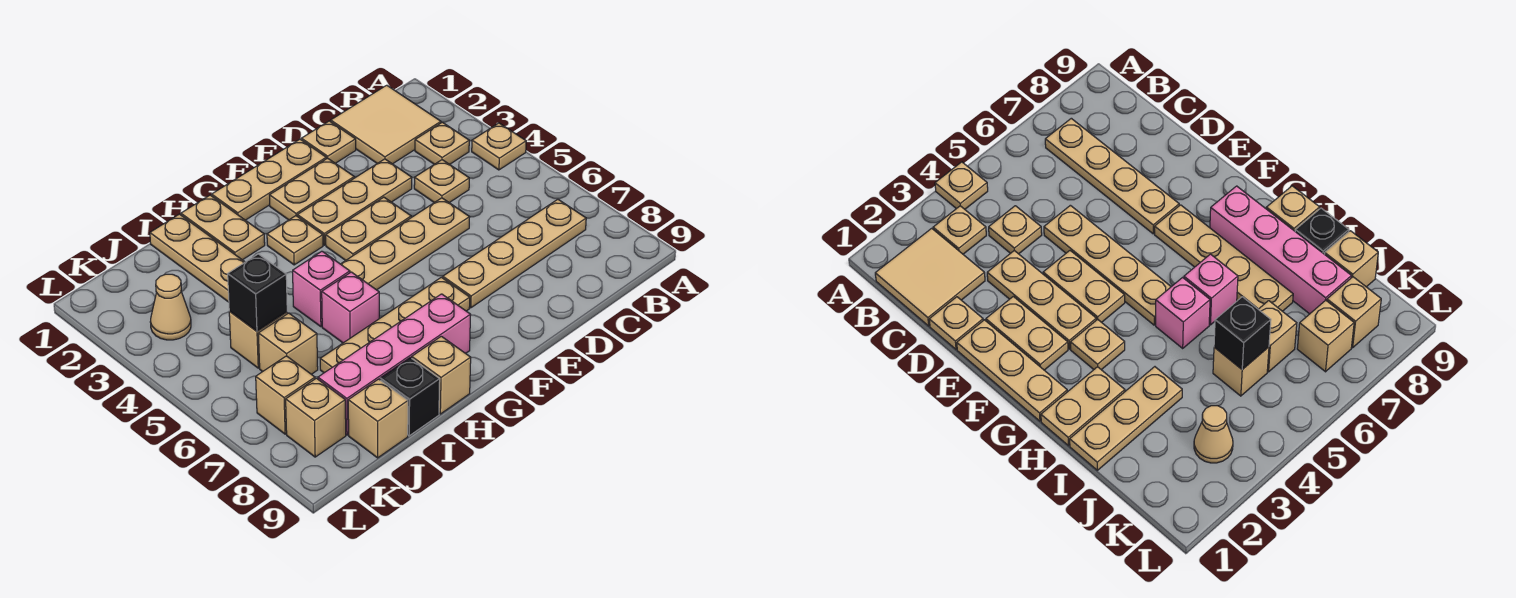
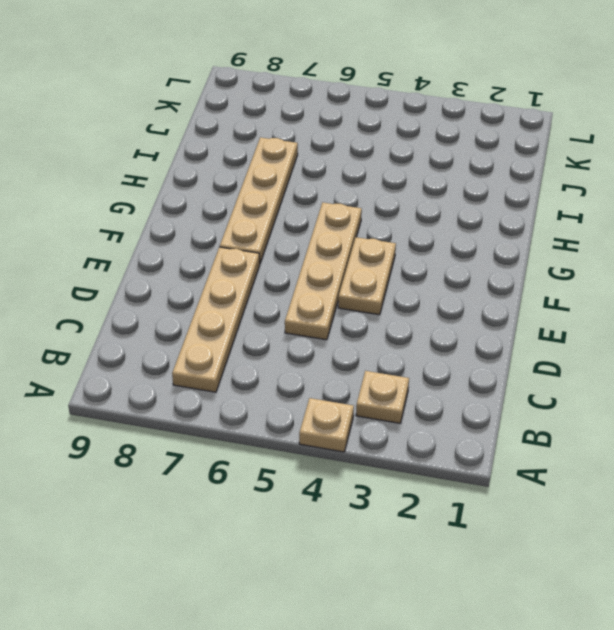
none -> tan tile B1:C2 level 1
none -> tan plate C4 level 1
none -> tan plate D1 level 1

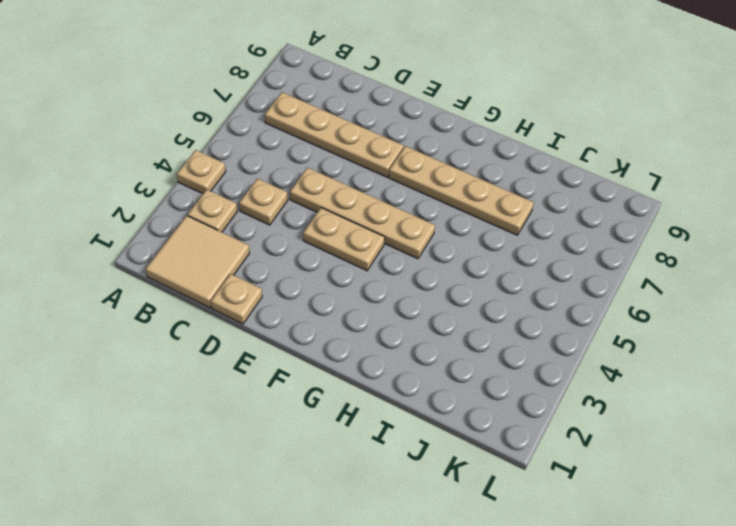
none -> tan plate D3:F3 level 1
none -> tan plate E1:G1 level 1
none -> tan plate E2:F2 level 1

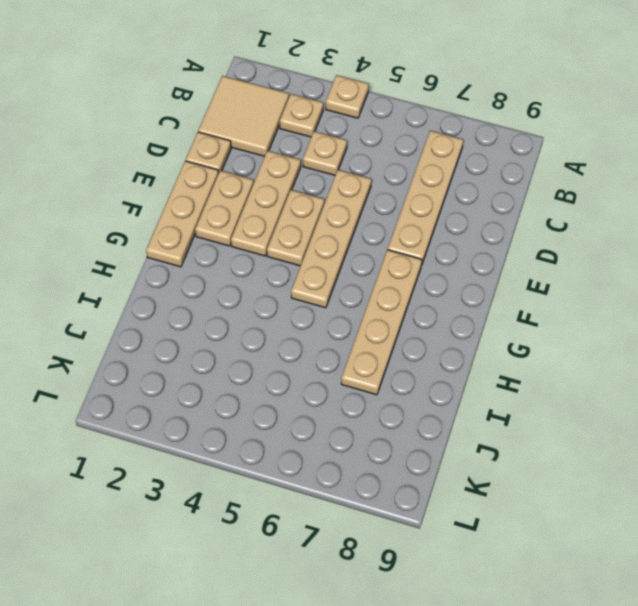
none -> tan plate G3 level 1
none -> pink brick G8:J8 level 1
none -> tan plate H1:H2 level 1

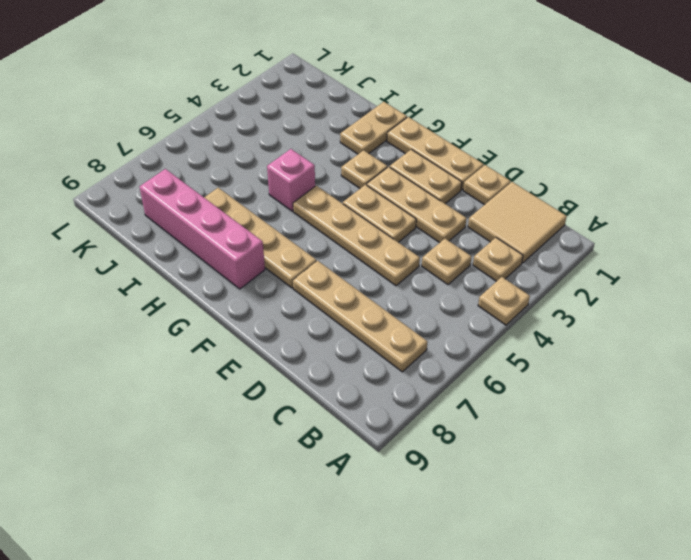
none -> pink brick H6 level 1
none -> tan brick H9 level 1
none -> tan plate I1:I3 level 1

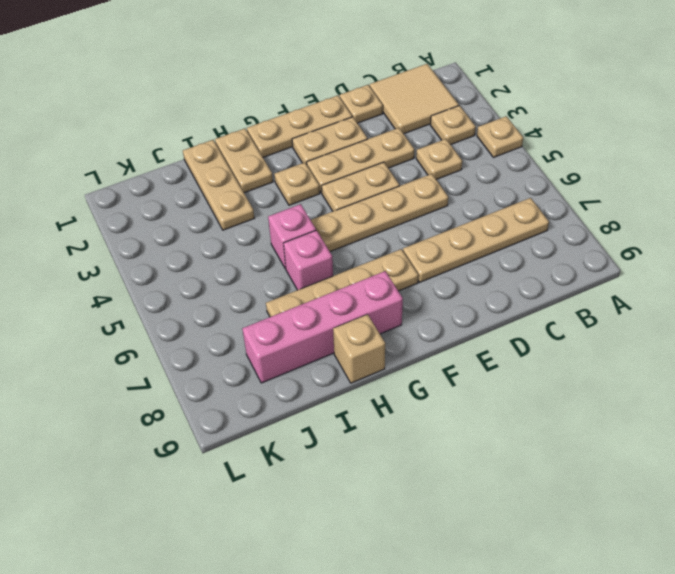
none -> black brick I9 level 1
none -> tan brick J5 level 1
none -> tan brick J6 level 1

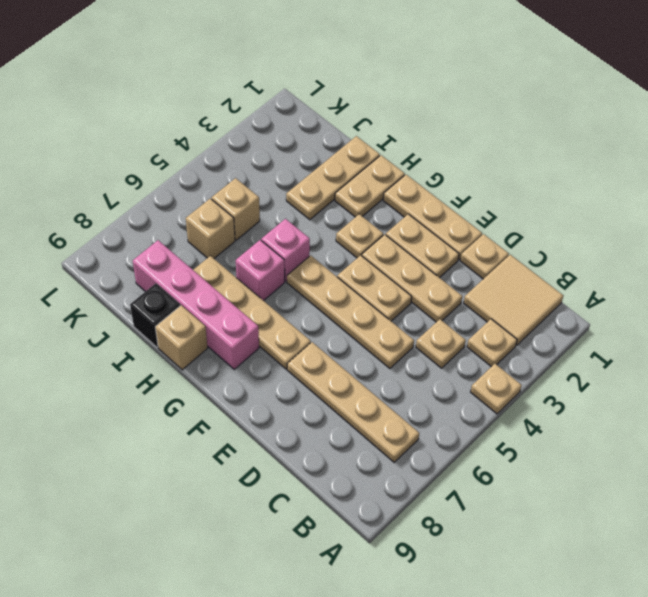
none -> tan brick J9 level 1
none -> tan cone K3 level 1
none -> tan brick K7 level 1

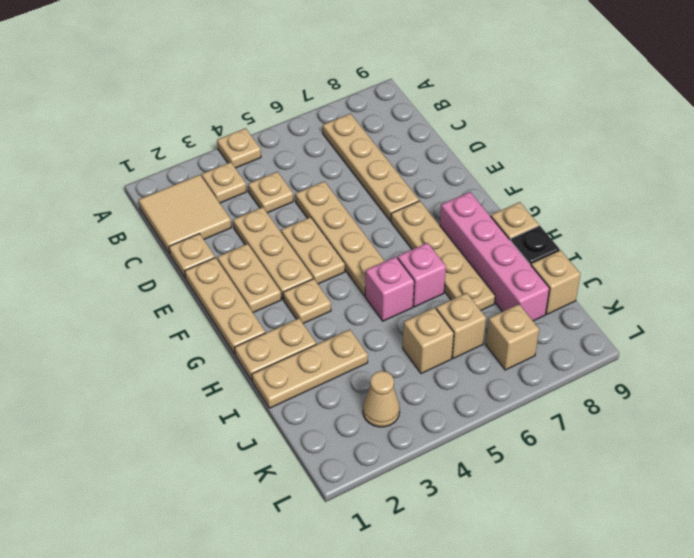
none -> tan brick K8 level 1
none -> black brick J5 level 2

